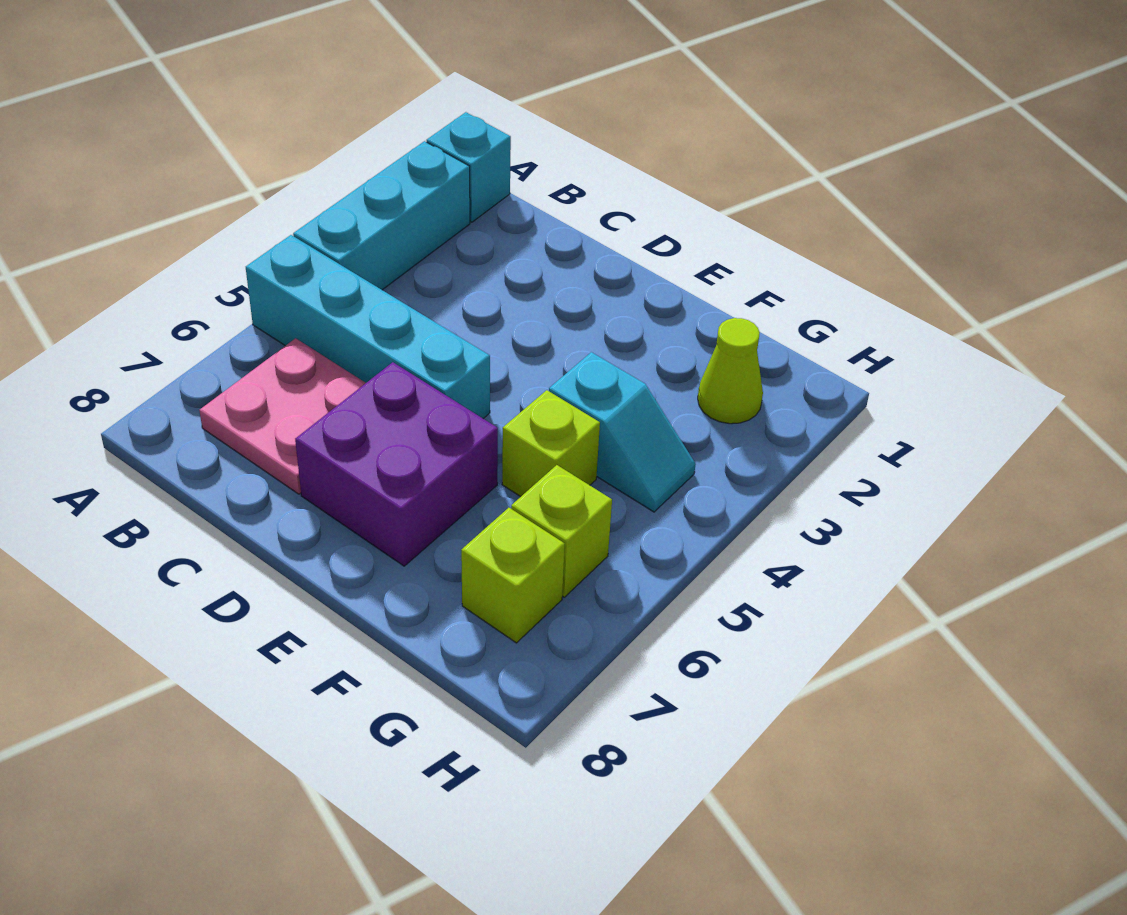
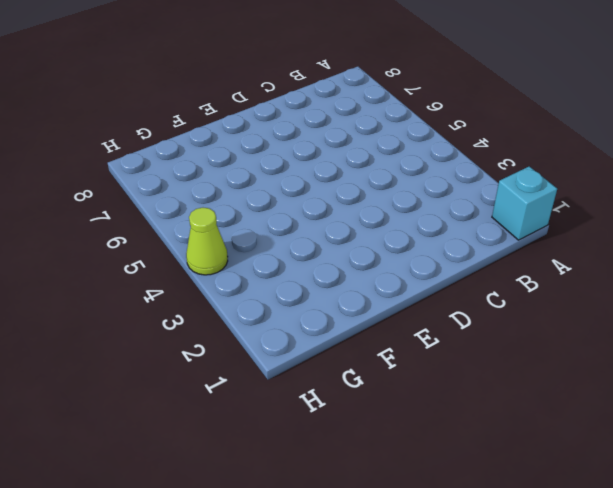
lime cone H4 level 1 -> lime cone G2 level 1
none -> cyan brick A2:A4 level 1
none -> cyan brick A5:D5 level 1

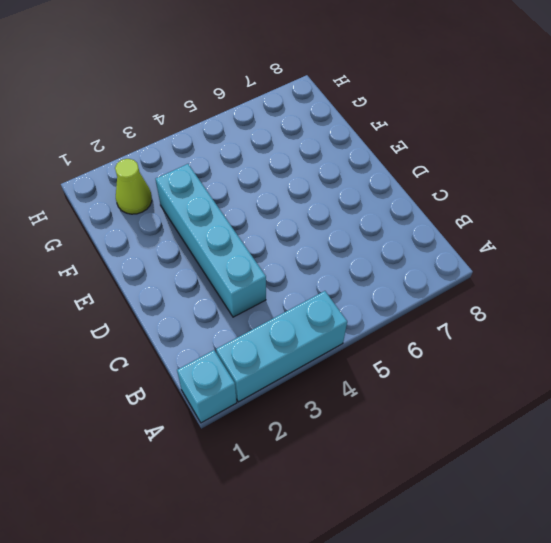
cyan brick C3:F3 level 1 -> cyan brick A5:D5 level 1
none -> pink plate B6:C7 level 1
none -> purple brick D6:E7 level 1

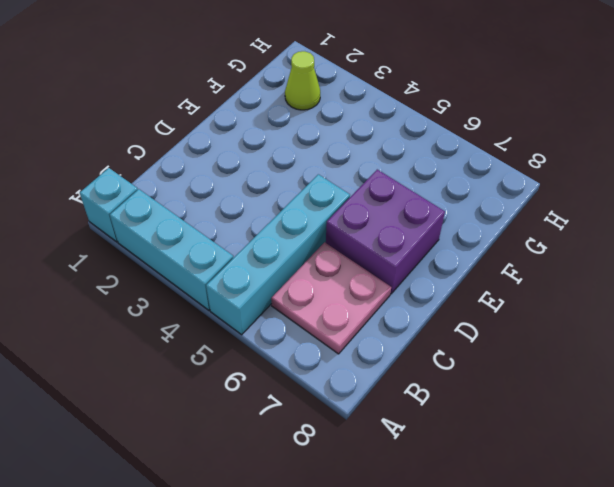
none -> cyan slope F4:G4 level 1 top F
none -> lime brick F5 level 1

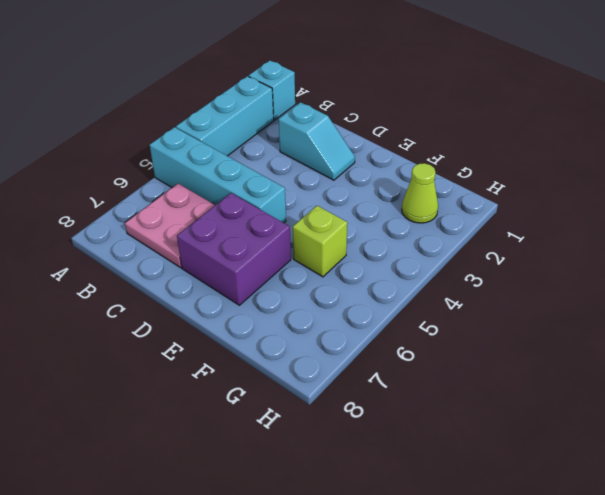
cyan slope C2:D2 level 1 top C -> cyan slope F4:G4 level 1 top F
none -> lime brick G6 level 1
none -> lime brick G7 level 1

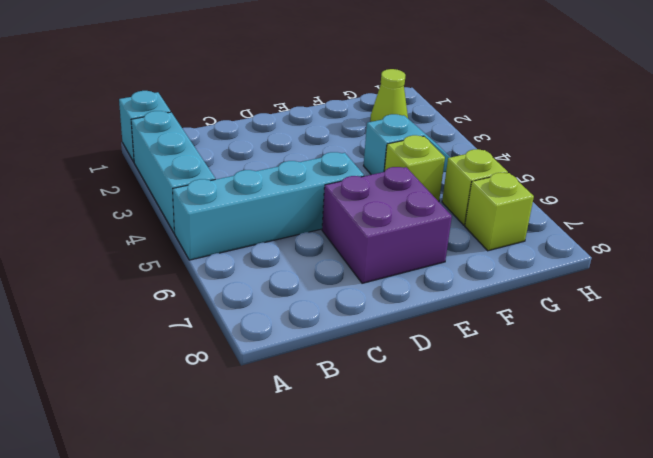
none -> pink plate B6:C7 level 1

